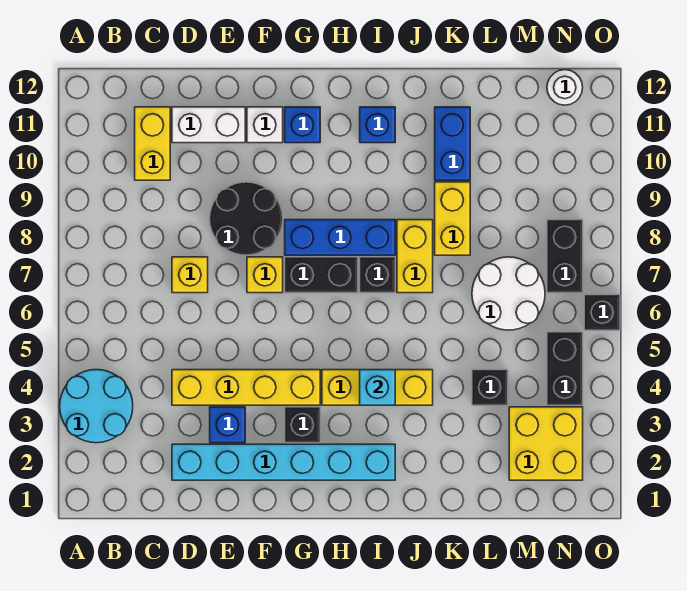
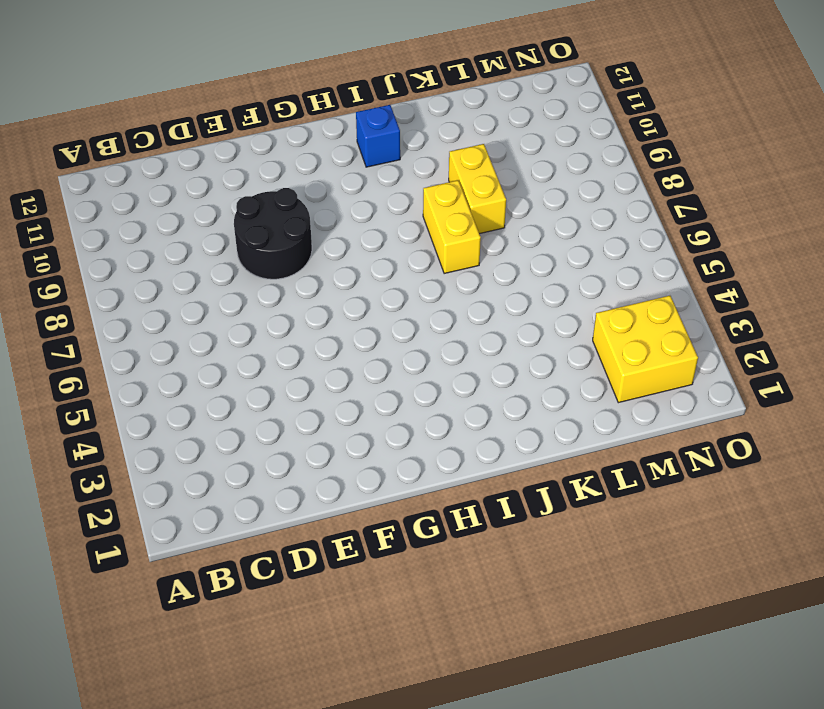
none -> cyan round brick A3:B4 level 1
none -> yellow brick C10:C11 level 1
none -> cyan brick D2:I2 level 1

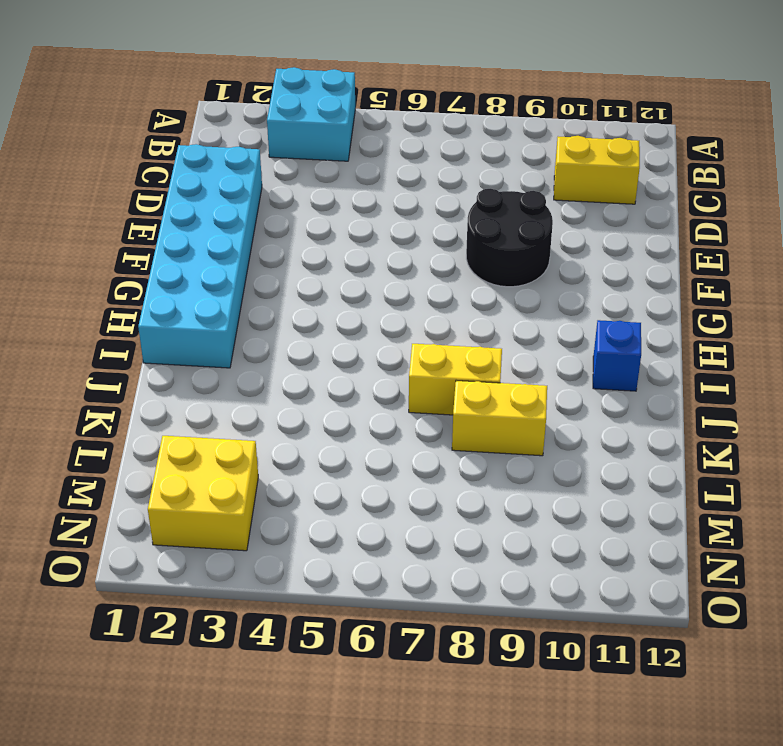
cyan brick A3:B4 level 1 -> cyan round brick A3:B4 level 1
cyan brick D1:I2 level 1 -> cyan brick D2:I2 level 1
none -> yellow brick D4:G4 level 1
none -> yellow brick D7 level 1
none -> white brick D11:E11 level 1

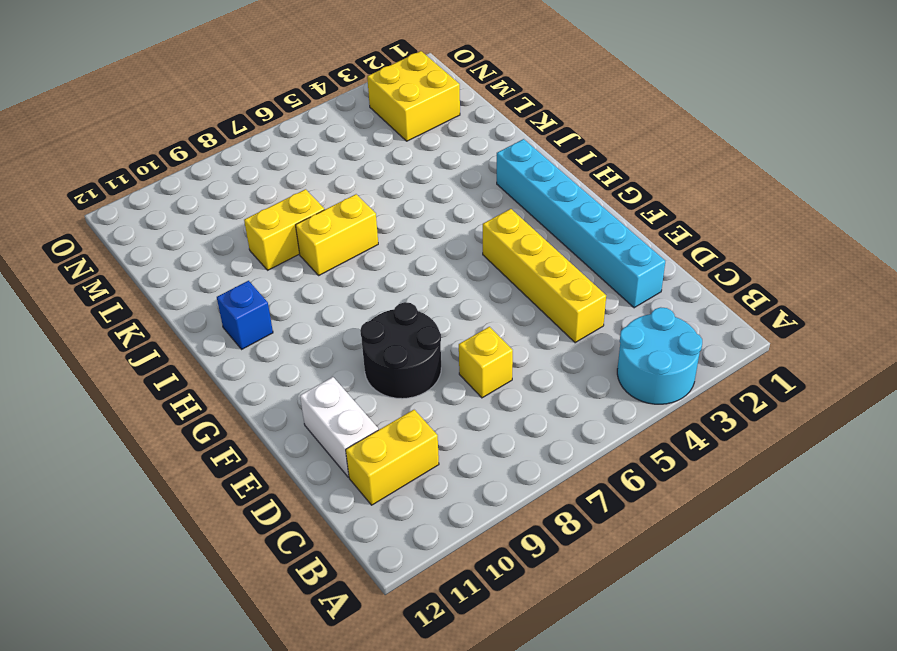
none -> blue brick E3 level 1
none -> yellow brick F7 level 1
none -> white brick F11 level 1

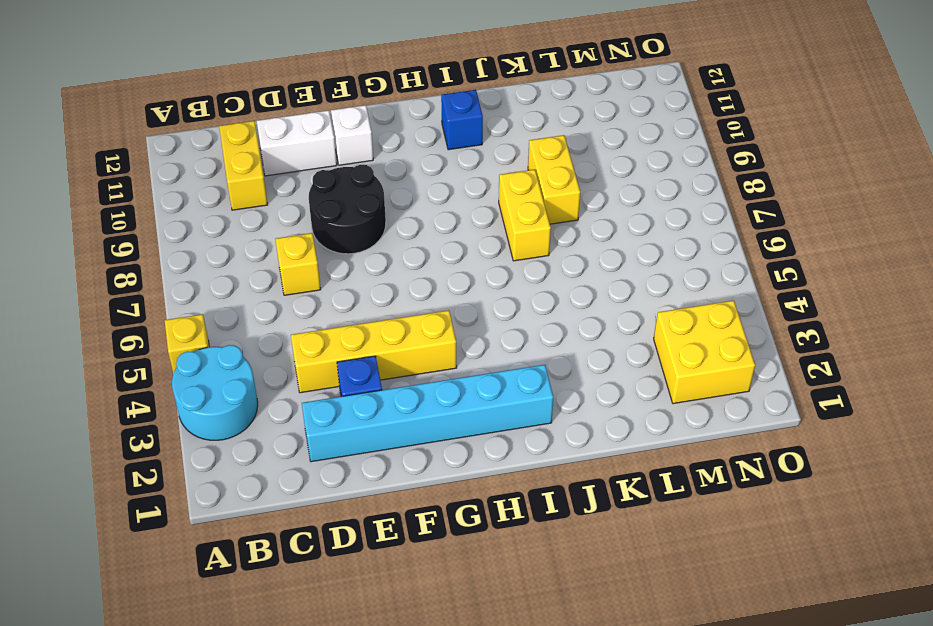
yellow brick A5 level 1 -> yellow brick F7 level 1
none -> black brick G3 level 1
none -> black brick G7:H7 level 1
none -> blue brick G8:I8 level 1

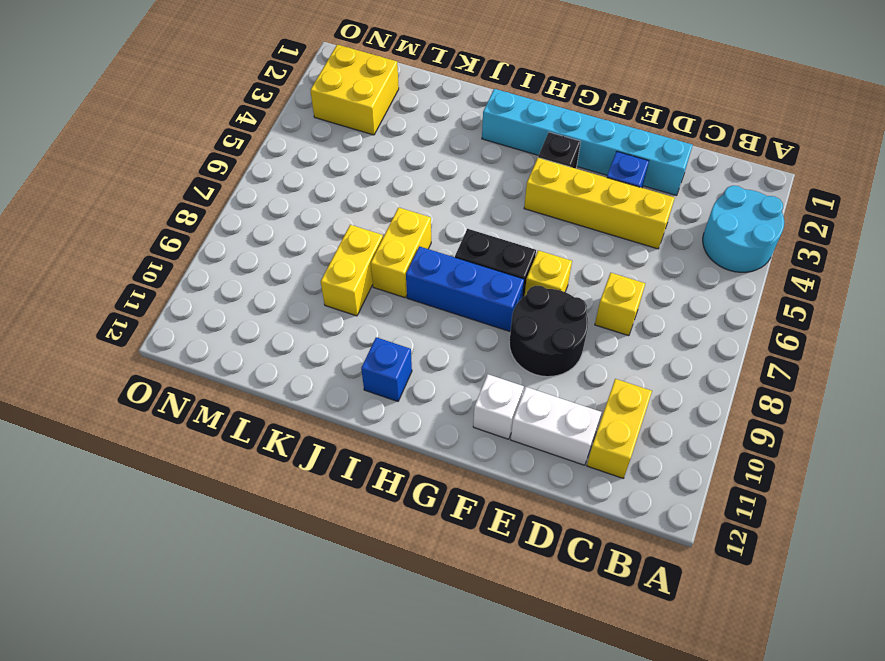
none -> blue brick G11 level 1
none -> yellow brick H4:J4 level 1
none -> black brick I7 level 1

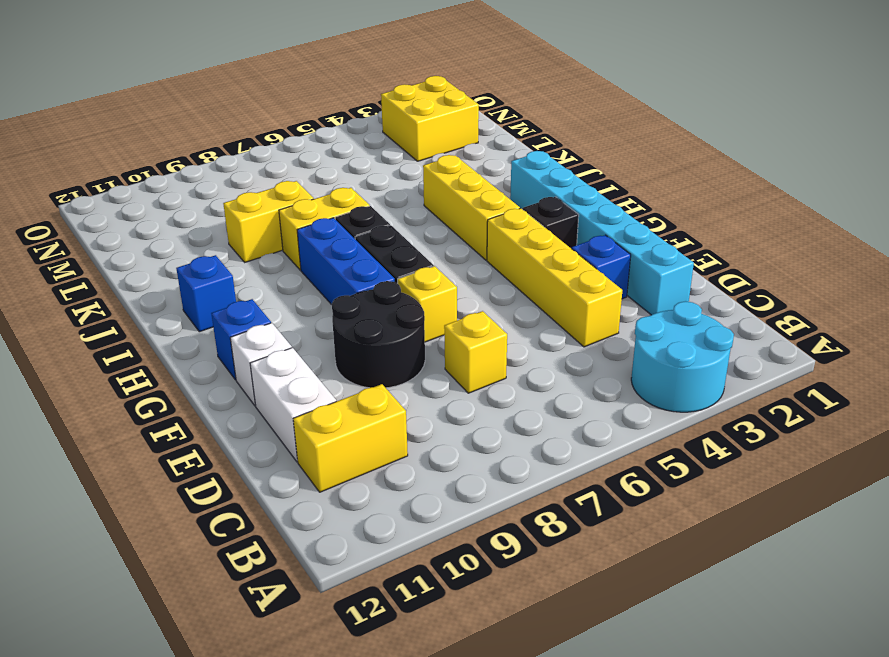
none -> blue brick K10:K11 level 1
none -> black brick L4 level 1
none -> white round brick L6:M7 level 1

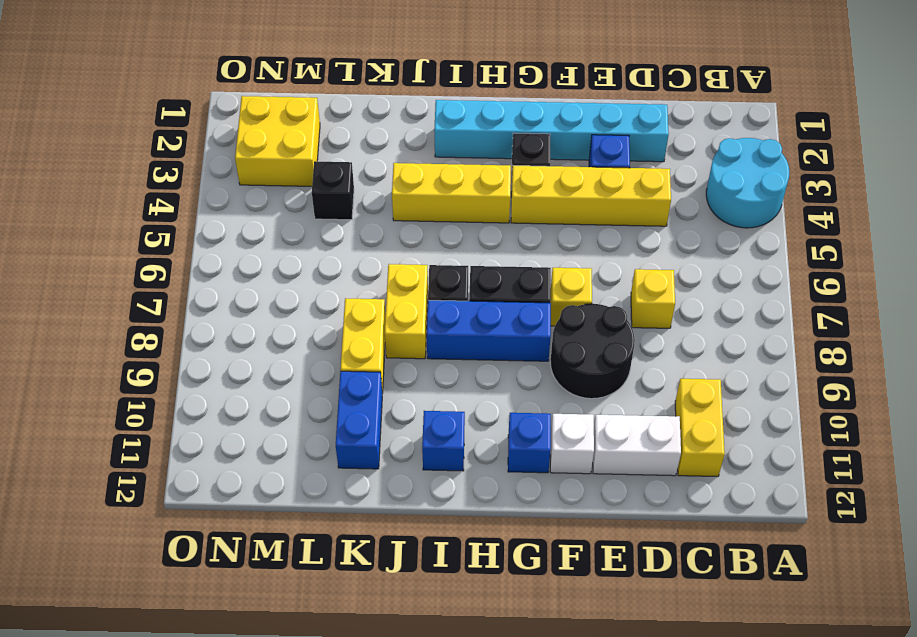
none -> white round brick L6:M7 level 1
none -> black brick N4:N5 level 1
none -> black brick N7:N8 level 1

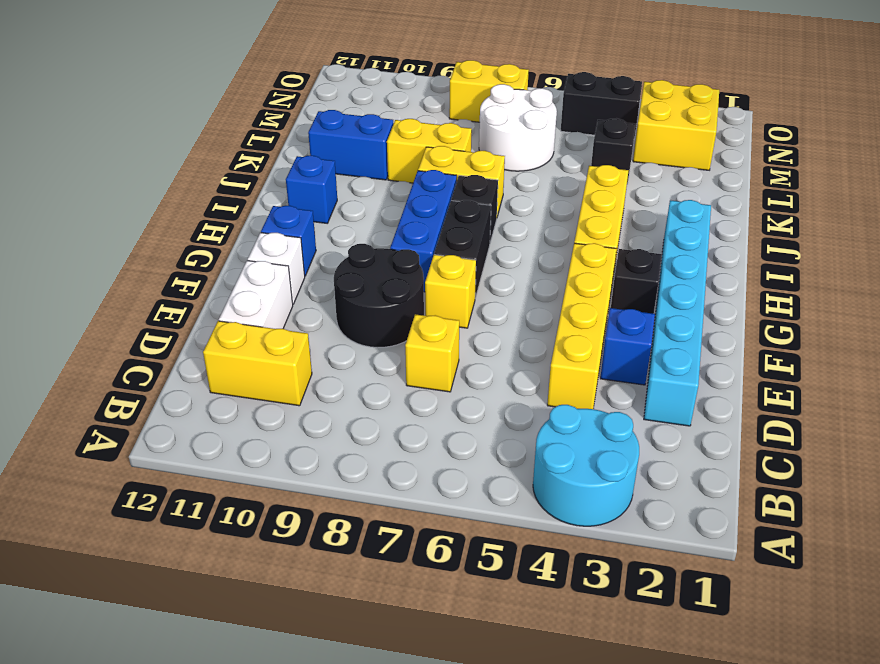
yellow brick N7:N8 level 1 -> black brick N7:N8 level 1
none -> white round brick N12 level 1
none -> black brick O6 level 1
none -> cyan brick I4 level 2

